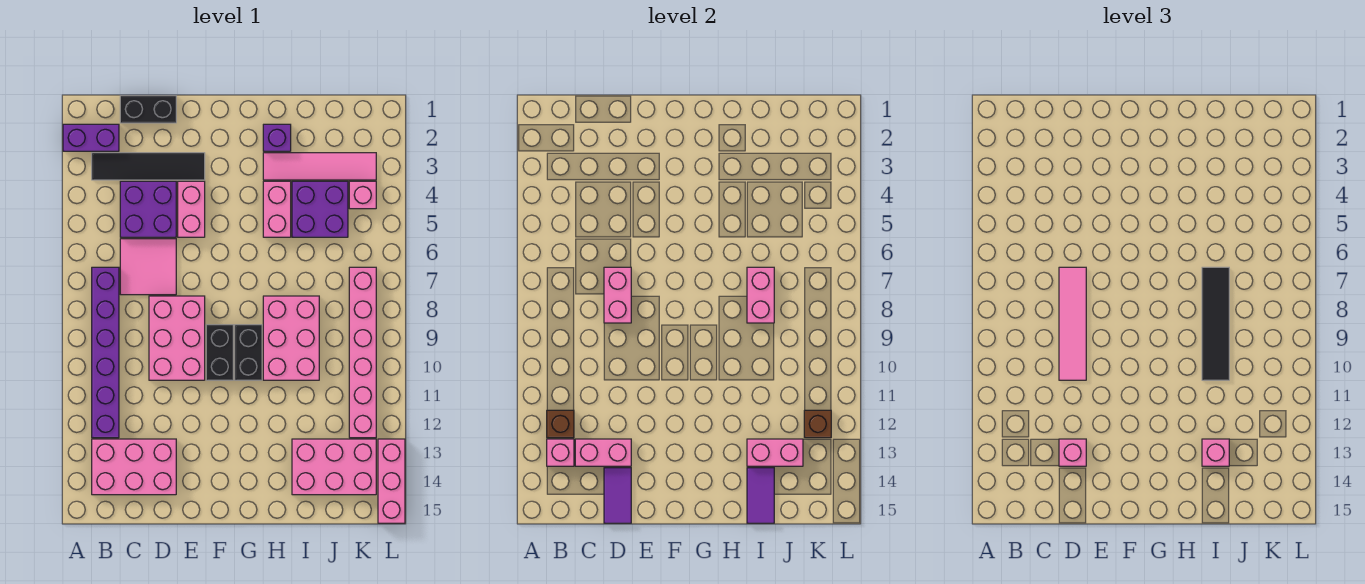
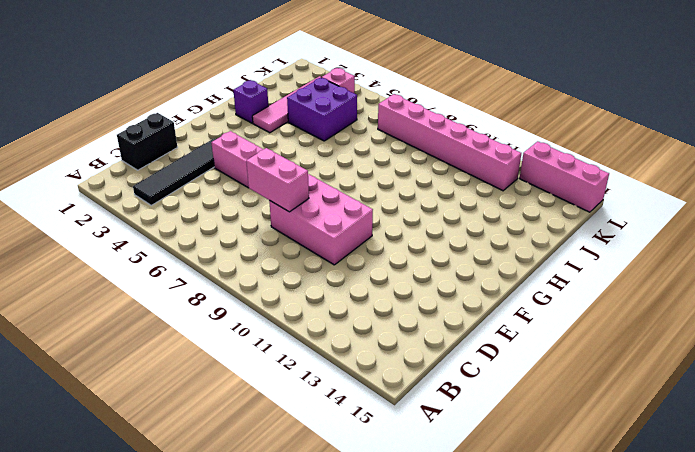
none -> purple brick A2:B2 level 1
none -> purple brick B7:B12 level 1
none -> pink brick B13:D14 level 1
none -> purple brick C4:D5 level 1

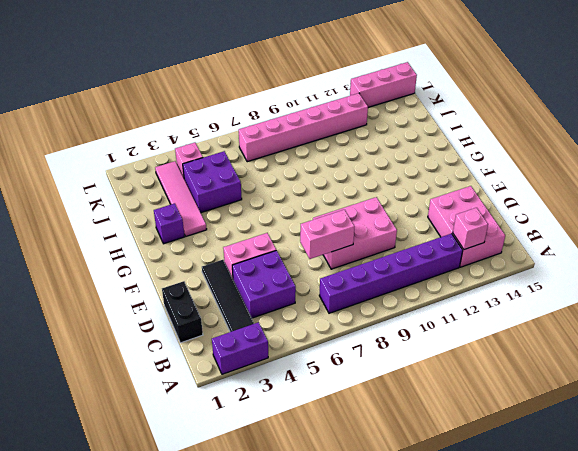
purple brick A2:A3 level 1 -> purple brick A2:B2 level 1
none -> pink tile C6:D7 level 1
none -> black brick F9:F10 level 1
none -> black brick G9:G10 level 1
none -> pink brick H4:H5 level 1

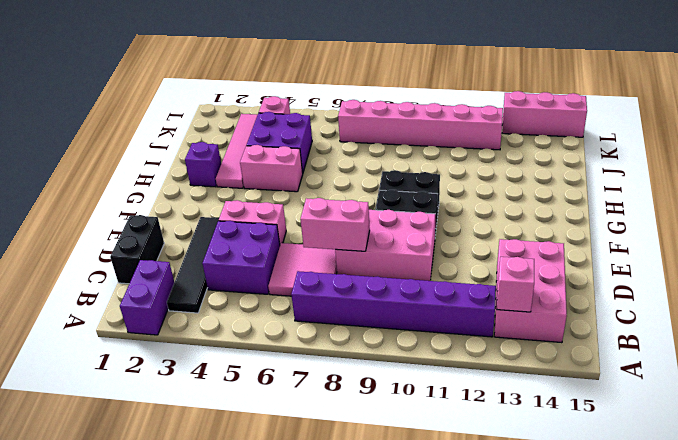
none -> pink brick H8:I10 level 1
none -> pink brick I13:K14 level 1
none -> brown brick B12 level 2
none -> pink brick C13:D13 level 2

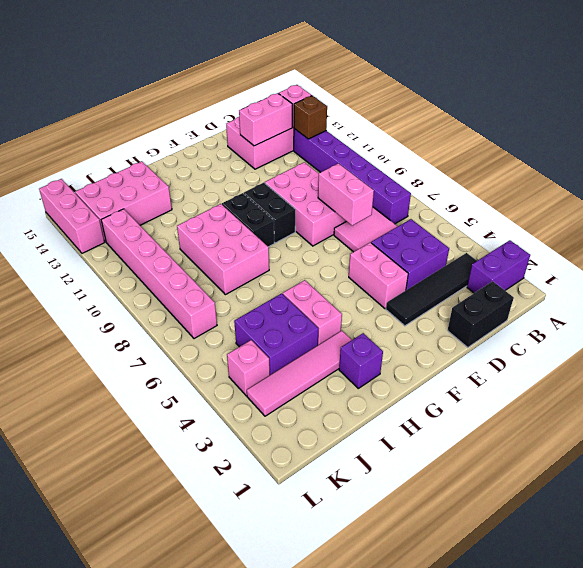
none -> purple tile D14:D15 level 2
none -> pink brick I7:I8 level 2
none -> pink brick I13:J13 level 2
none -> purple tile I14:I15 level 2

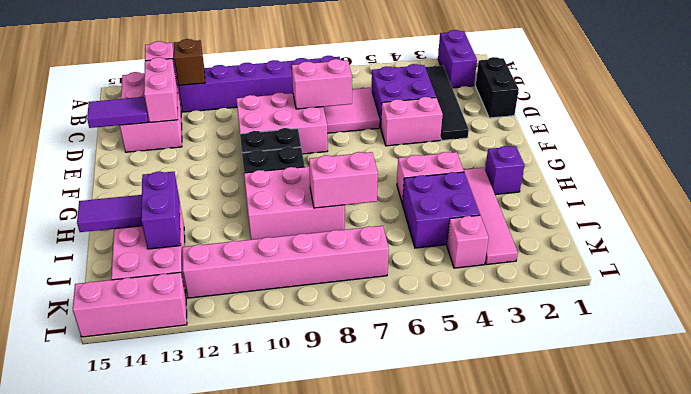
purple brick I13:J13 level 2 -> pink brick I13:J13 level 2
none -> brown brick K12 level 2
none -> pink tile D7:D10 level 3
none -> pink brick D13 level 3
none -> black tile I7:I10 level 3

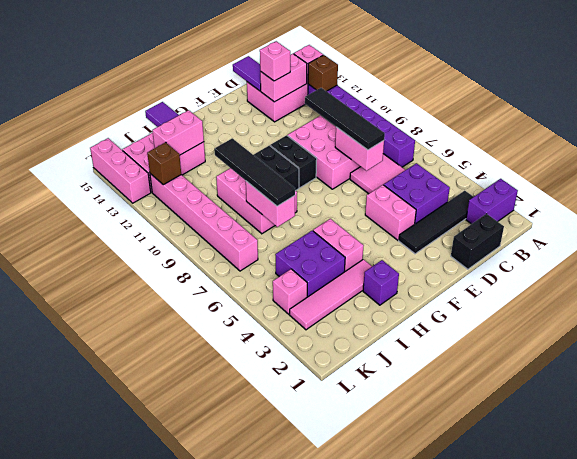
black tile D7:D10 level 3 -> pink tile D7:D10 level 3
none -> pink brick I13 level 3

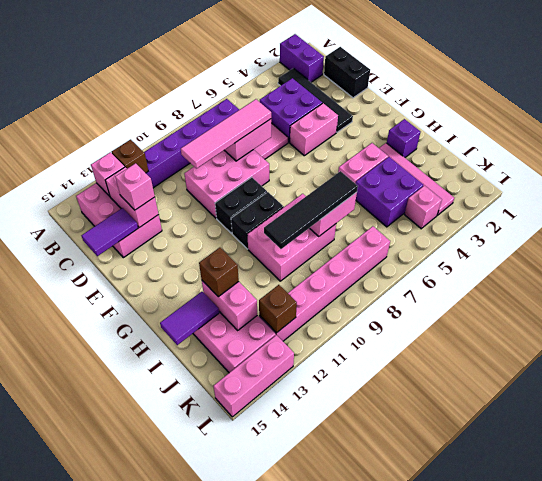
brown brick I13 level 3 -> pink brick I13 level 3

